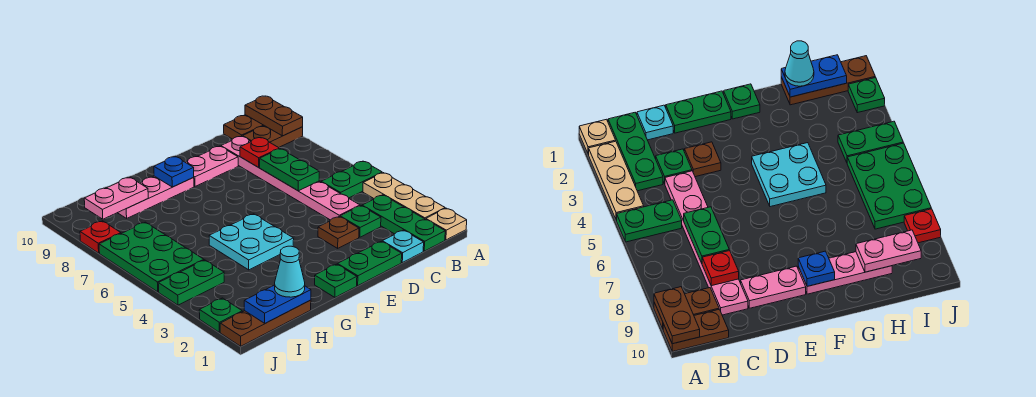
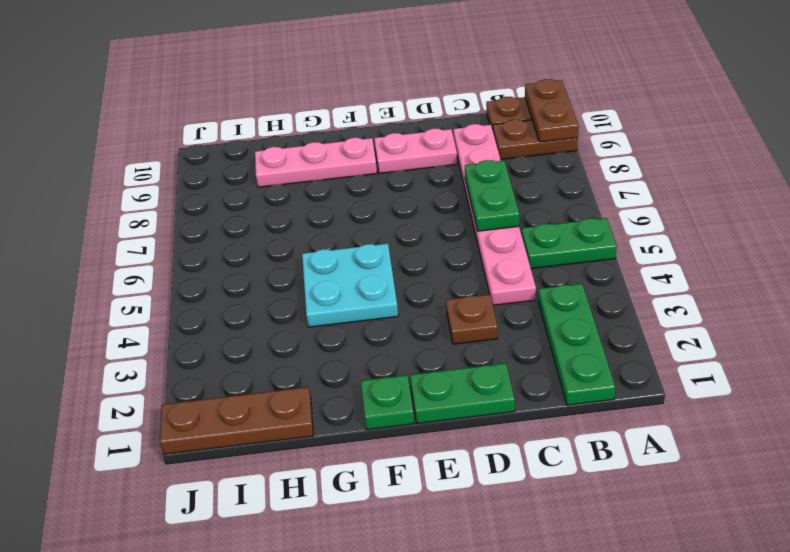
none -> tan plate A1 level 1
none -> tan plate A2:A4 level 1
none -> cyan plate C1 level 1

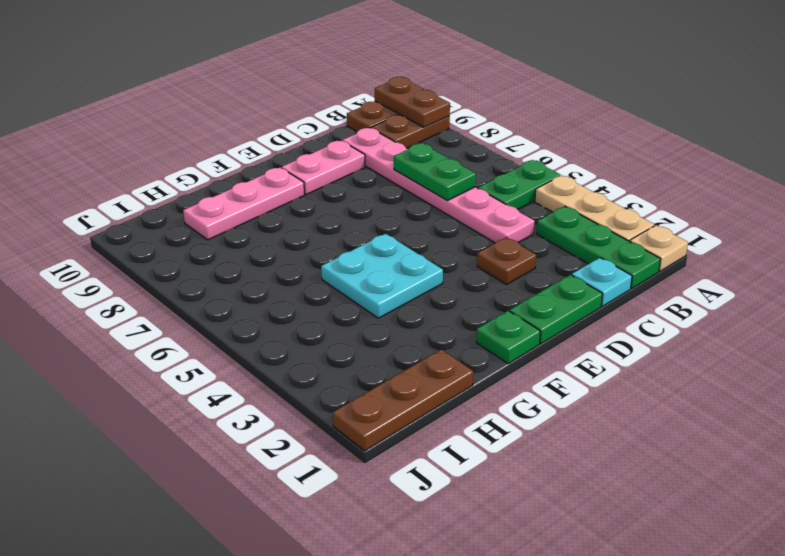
none -> green plate C3 level 1
none -> green plate I4:J4 level 1
none -> green plate I5:J7 level 1

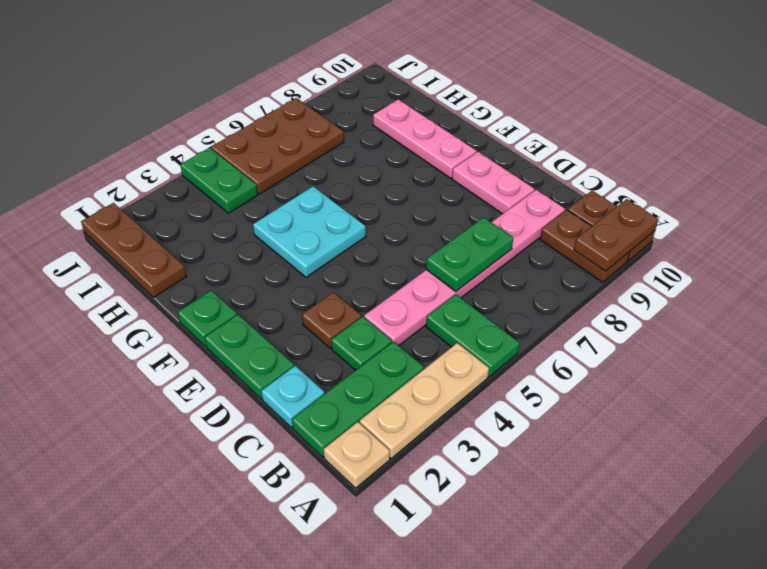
brown plate I5:J7 level 1 -> green plate I5:J7 level 1
none -> green plate J2 level 1
none -> red plate J8 level 1
none -> red plate C8 level 2

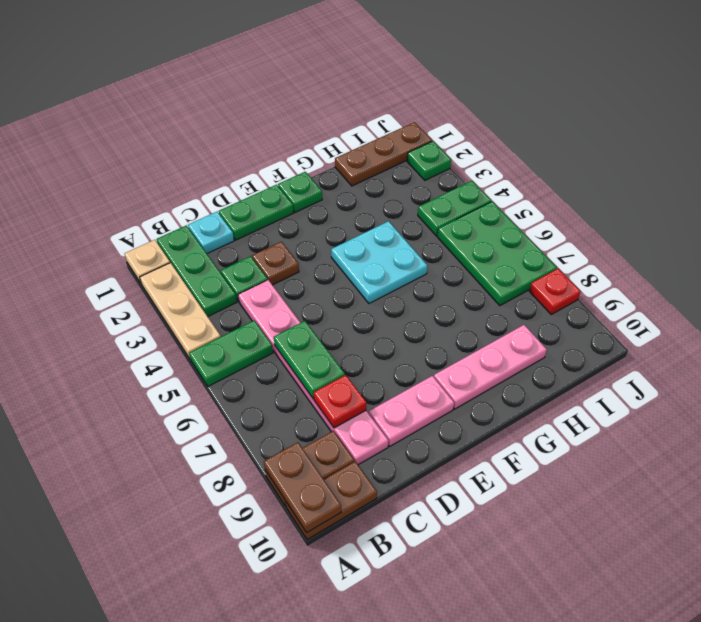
none -> blue plate F9 level 2
none -> blue plate H1:I1 level 2
none -> pink plate H9:I9 level 2

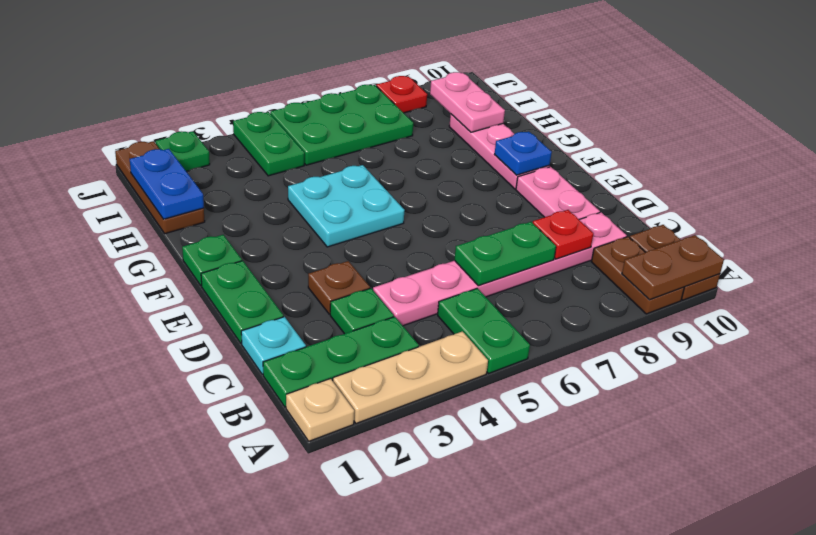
none -> cyan cone H1 level 3

